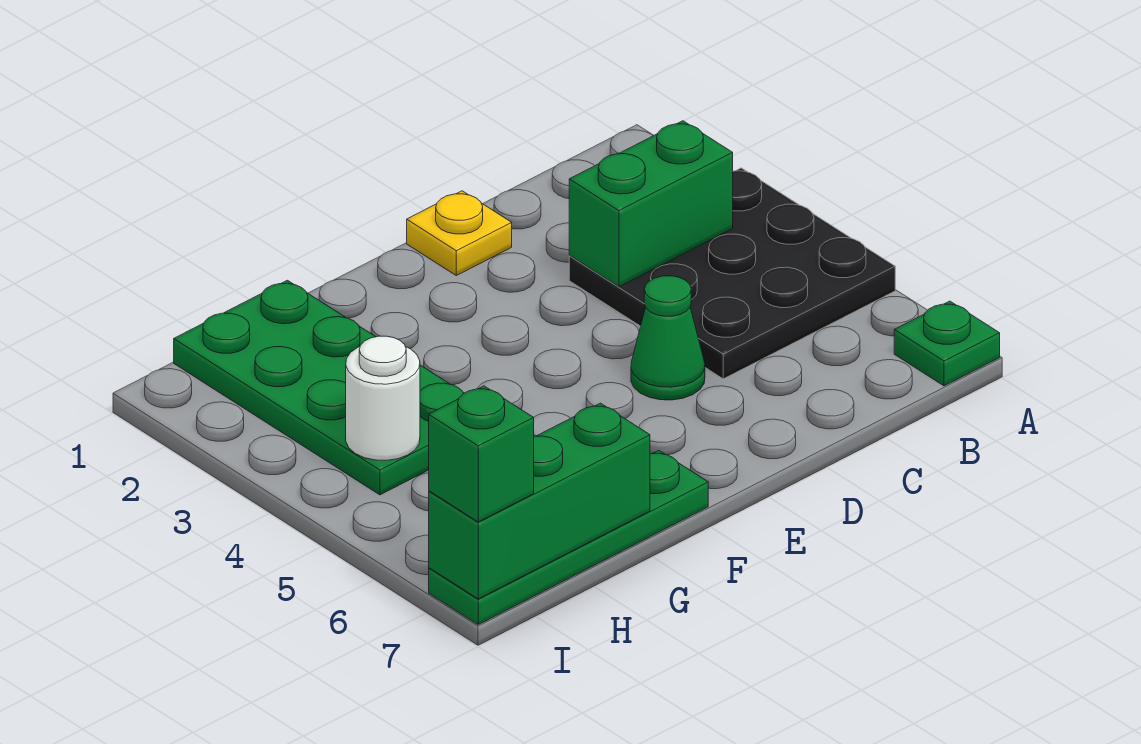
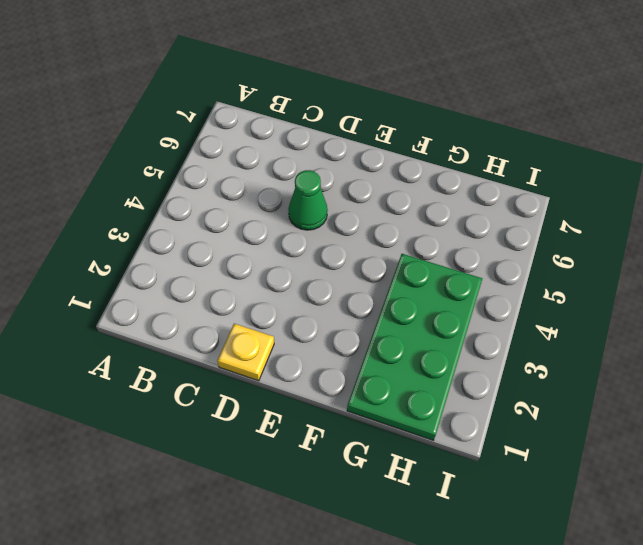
none -> black plate A3:C5 level 1
none -> green plate A7 level 1

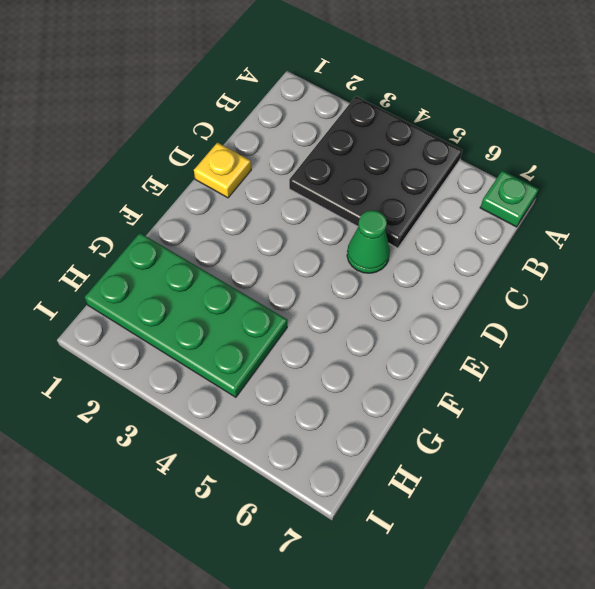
none -> green plate F7:I7 level 1
none -> green brick B3:C3 level 2

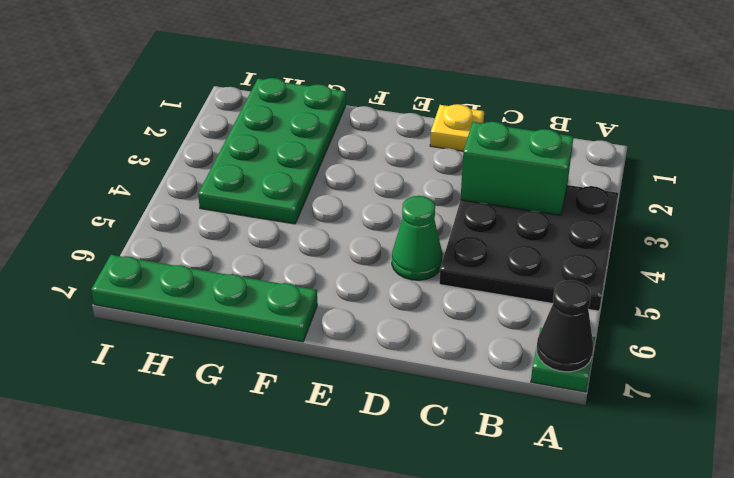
black cone A7 level 2 -> none
none -> green brick G7:I7 level 2
none -> white round brick H4 level 2

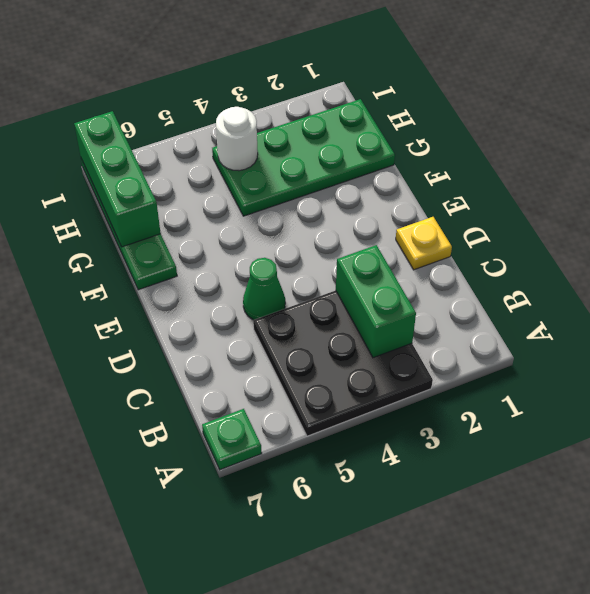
none -> green brick I7 level 3

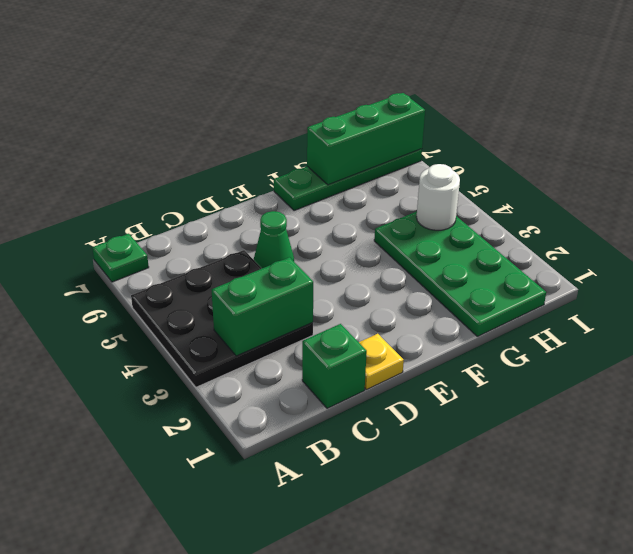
green brick C1 level 1 -> green brick I7 level 3

